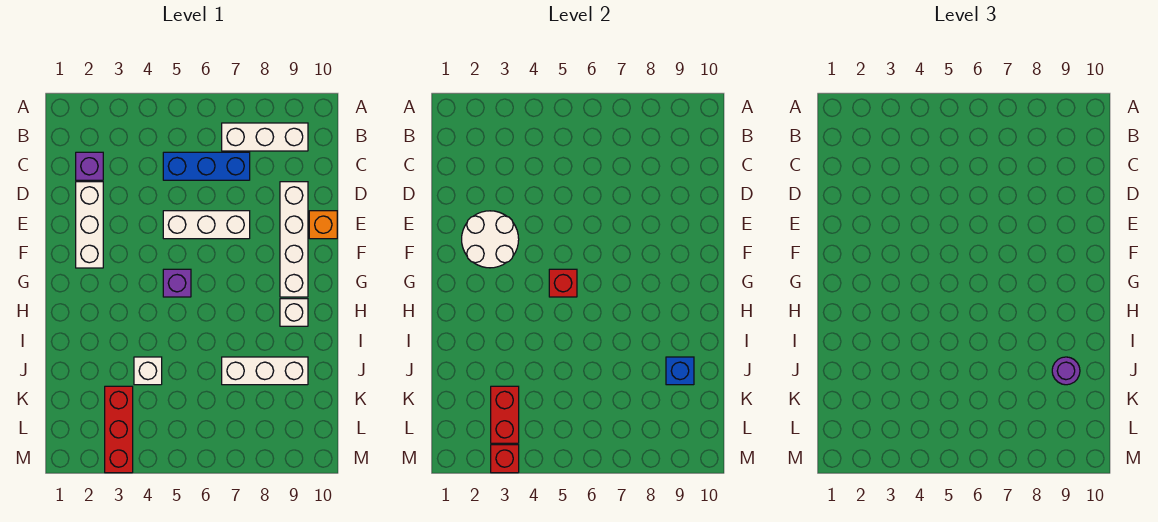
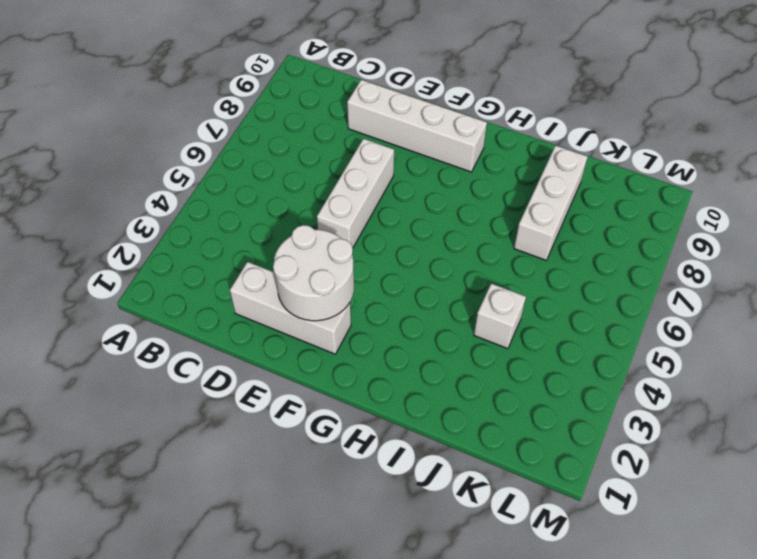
none -> white brick B7:B9 level 1
none -> purple brick C2 level 1
none -> blue brick C5:C7 level 1

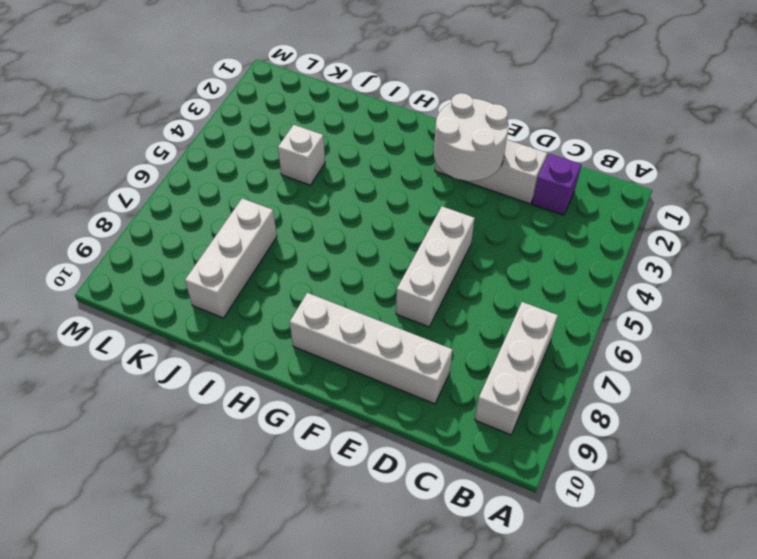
none -> blue brick C5:C7 level 1
none -> orange brick E10 level 1
none -> purple brick G5 level 1

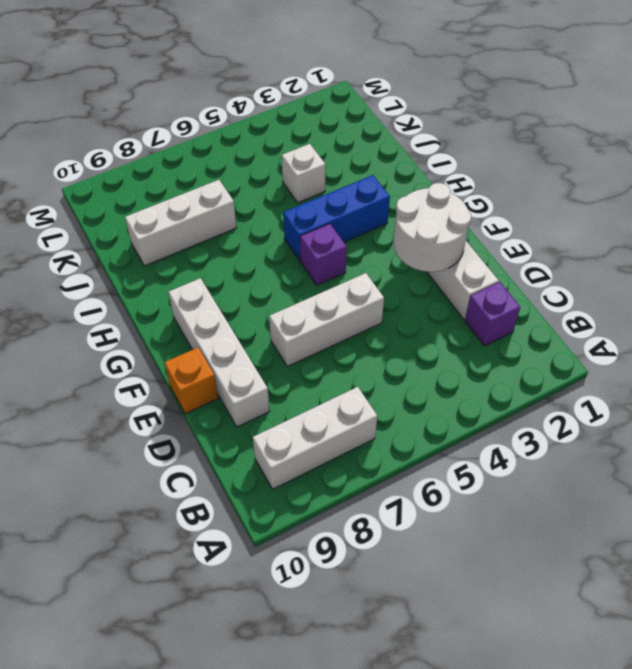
blue brick H3:H5 level 1 -> blue brick C5:C7 level 1
none -> white brick H9 level 1
none -> red brick K3:M3 level 1
none -> red brick G5 level 2

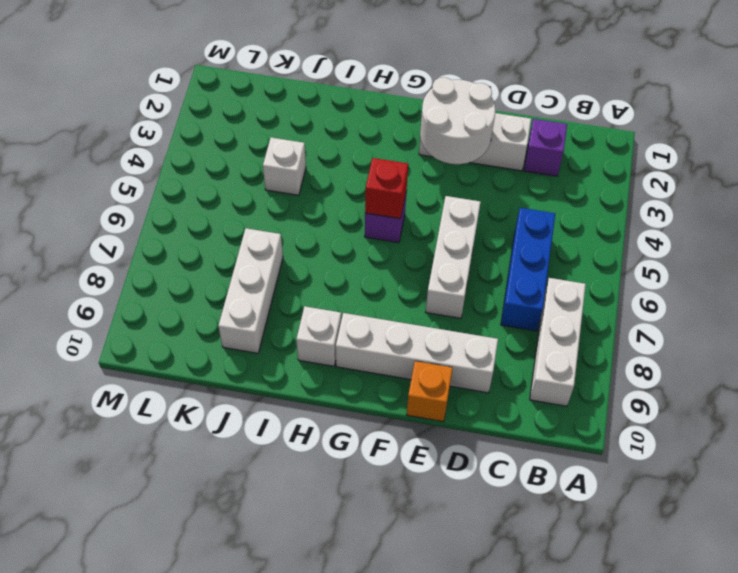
none -> red brick K3:M3 level 1
none -> blue brick J9 level 2
none -> red brick K3:L3 level 2

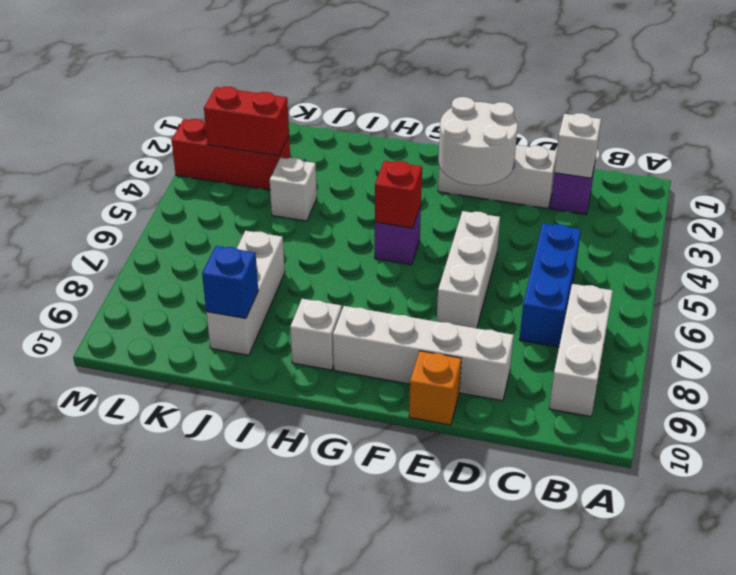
white brick C2 level 2 -> none
none -> red brick M3 level 2
none -> purple round brick J9 level 3

